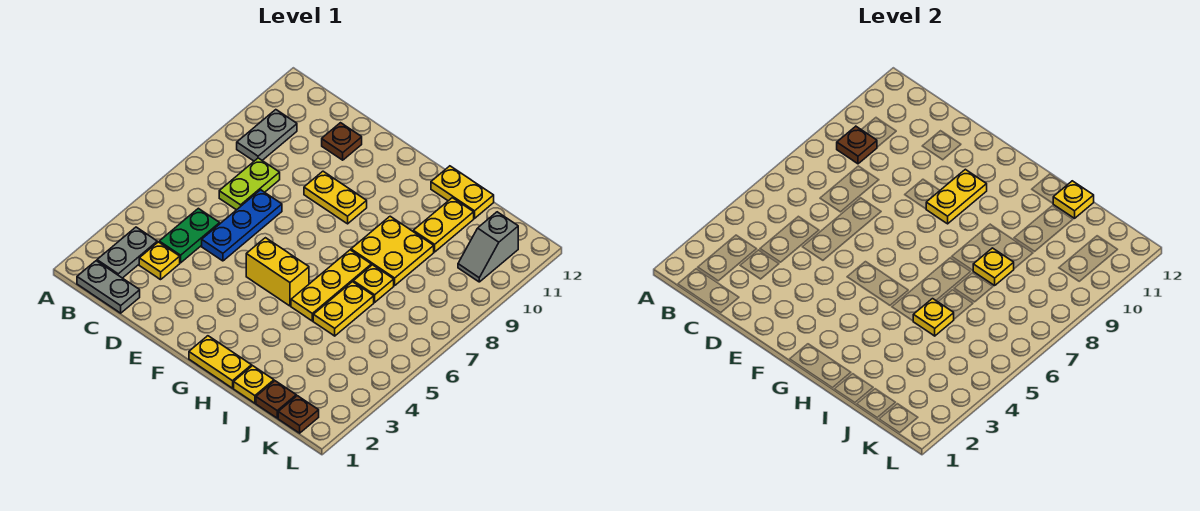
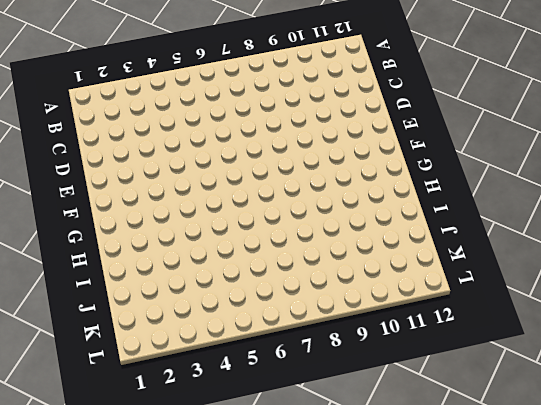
none -> grey plate B1:C1 level 1
none -> grey plate B2:B3 level 1
none -> grey plate B9:B10 level 1

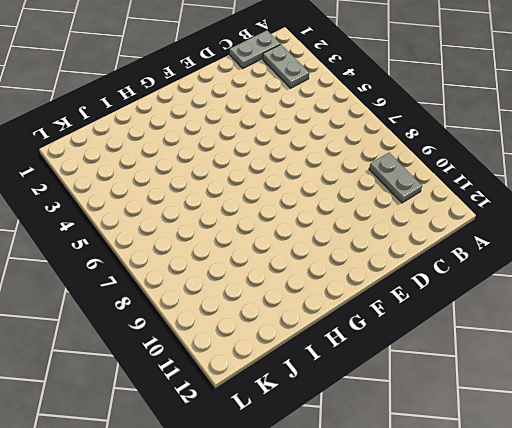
none -> yellow plate C3 level 1
none -> green plate C4:C5 level 1
none -> lime plate C7:C8 level 1

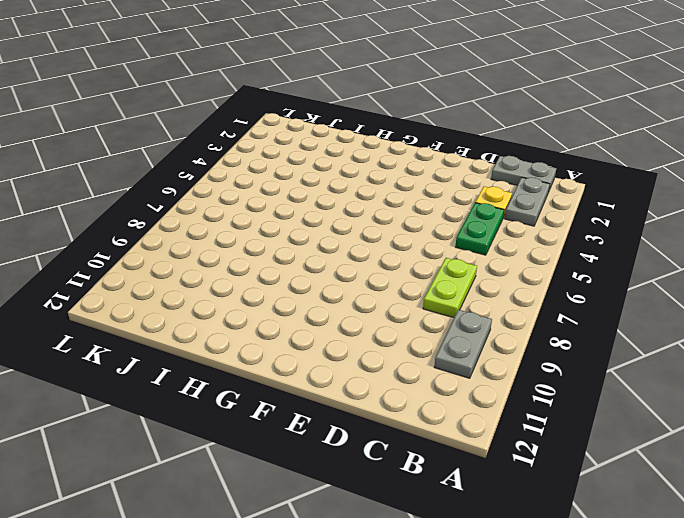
none -> blue plate D5:D7 level 1
none -> brown plate D11 level 1
none -> yellow plate E9:F9 level 1

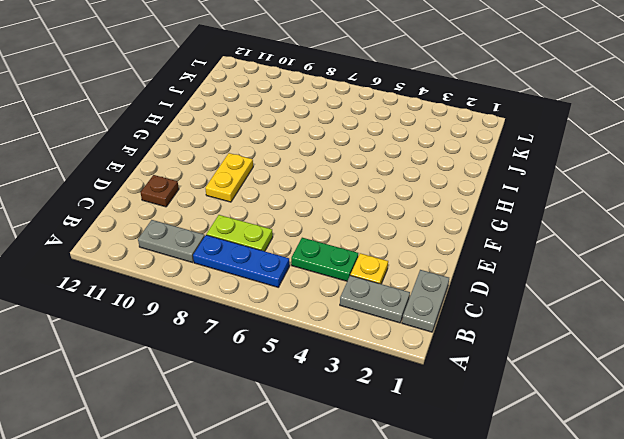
blue plate B6:B8 level 1 -> blue plate D5:D7 level 1
none -> yellow brick F5:G5 level 1
none -> yellow plate G1:H1 level 1
none -> yellow plate H5:H7 level 1

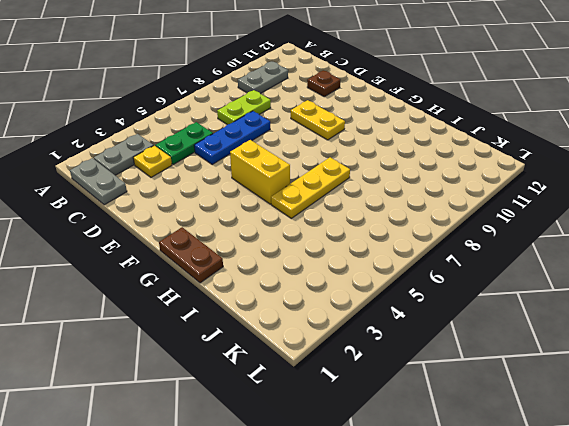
brown plate G1:H1 level 1 -> yellow plate G1:H1 level 1
none -> yellow plate H8:I9 level 1
none -> yellow plate H12:I12 level 1
none -> yellow plate I1 level 1

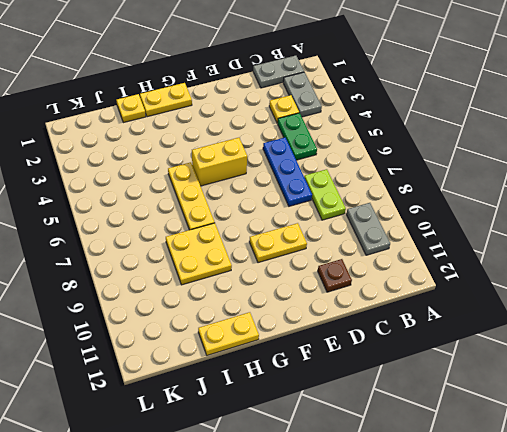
none -> yellow plate I5:I6 level 1
none -> yellow plate I7 level 1
none -> yellow plate I10:I11 level 1

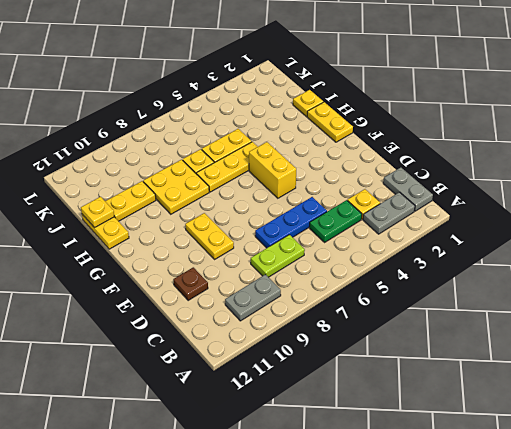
none -> brown plate J1 level 1
none -> brown plate K1 level 1
none -> grey slope K10:K11 level 1 top 11

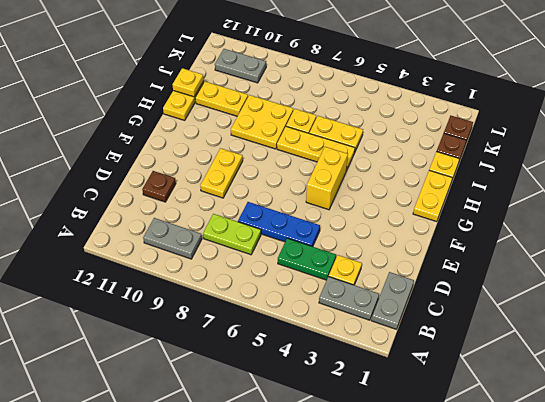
grey plate K10:K11 level 1 -> grey slope K10:K11 level 1 top 11
none -> brown plate B9 level 2
none -> yellow plate F9:F10 level 2
none -> yellow plate I5 level 2

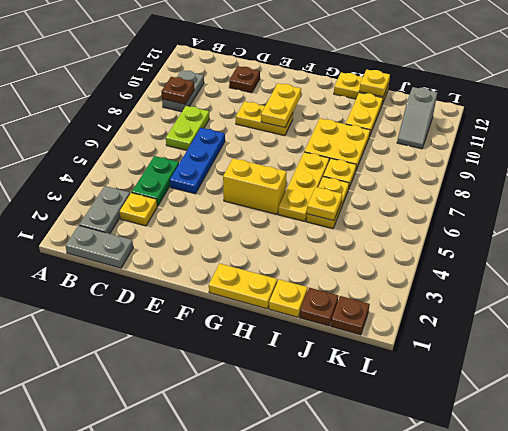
none -> yellow plate I8 level 2

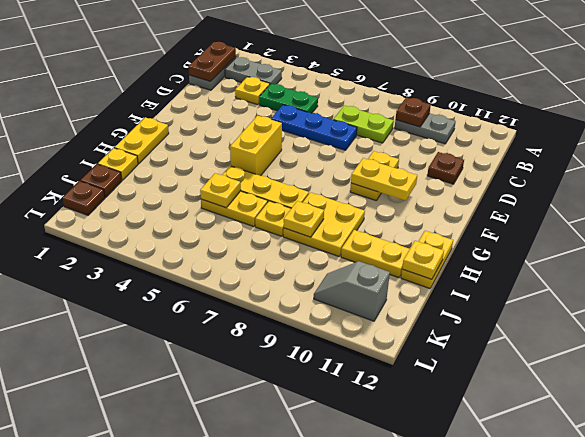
brown plate B1:C1 level 2 -> none

